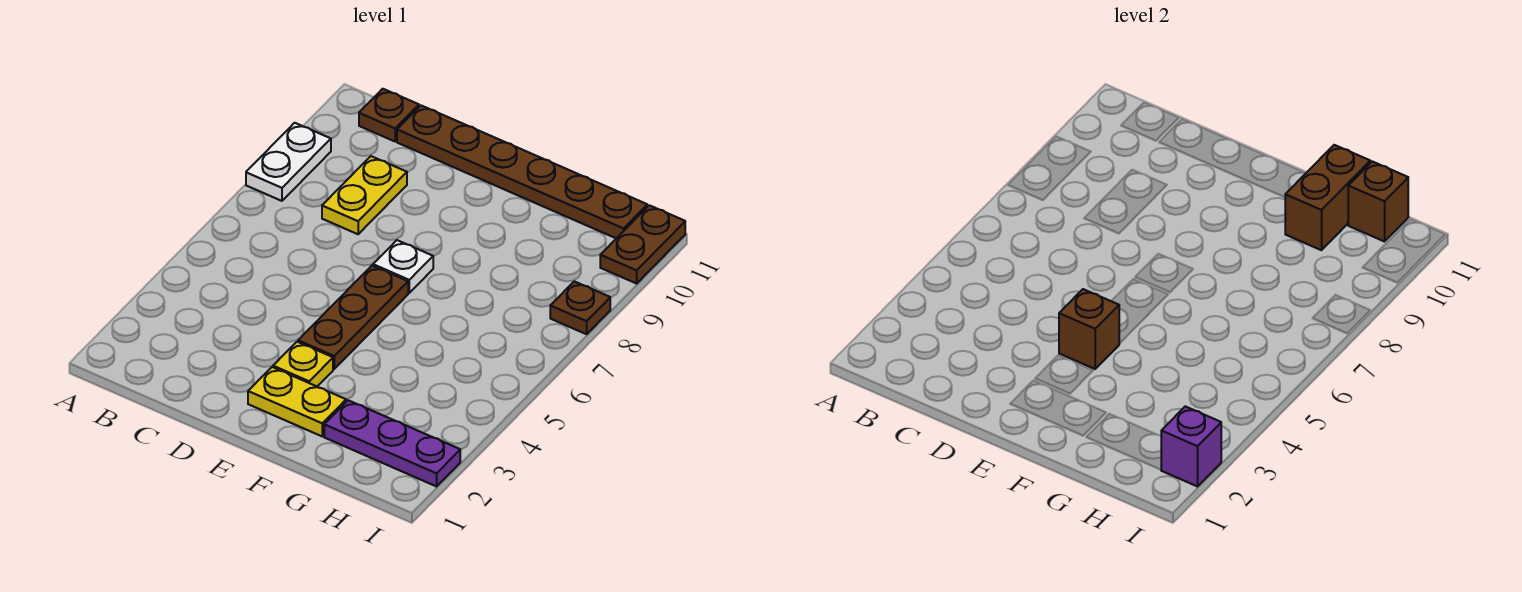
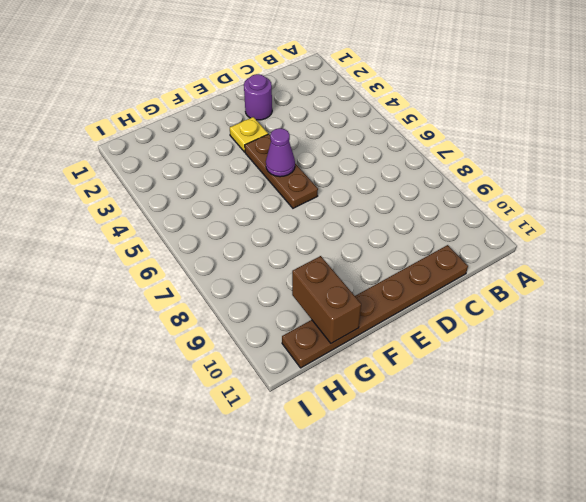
purple round brick D2 level 1 -> none
purple cone E5 level 2 -> none
none -> white plate A8:A9 level 1
none -> brown plate B11 level 1
none -> yellow plate C8:C9 level 1

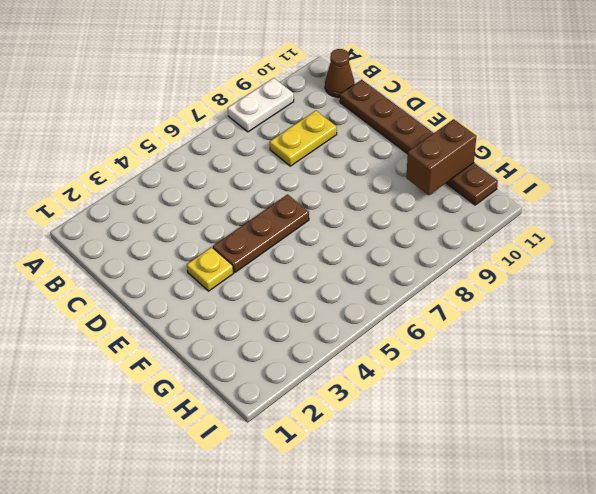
brown cone B11 level 1 -> brown plate B11 level 1
none -> yellow plate E2:F2 level 1
none -> white plate E7 level 1
none -> purple plate G2:I2 level 1

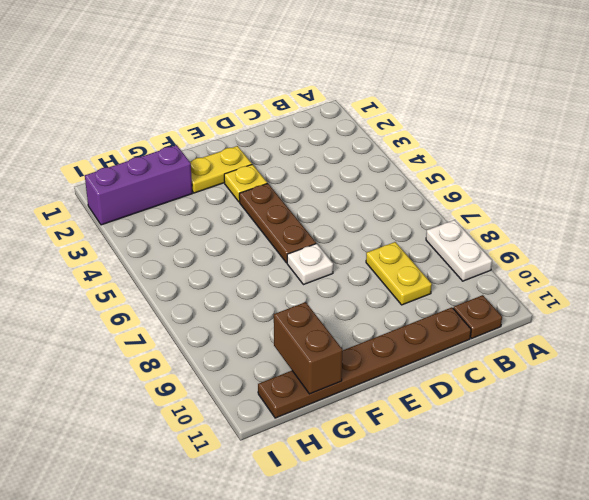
purple brick G2:I2 level 1 -> purple plate G2:I2 level 1
none -> brown plate I8 level 1
none -> brown plate I10:I11 level 1
none -> brown brick E4 level 2

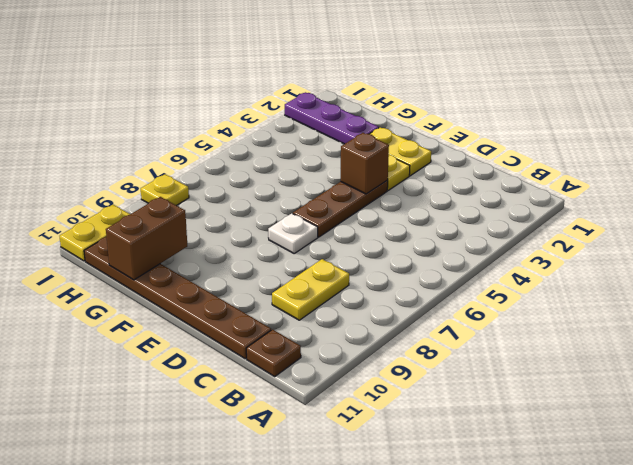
yellow plate I8 level 1 -> brown plate I8 level 1
yellow plate I10:I11 level 1 -> brown plate I10:I11 level 1
none -> white plate A8:A9 level 1
none -> brown brick H11 level 2
none -> purple brick I2 level 2

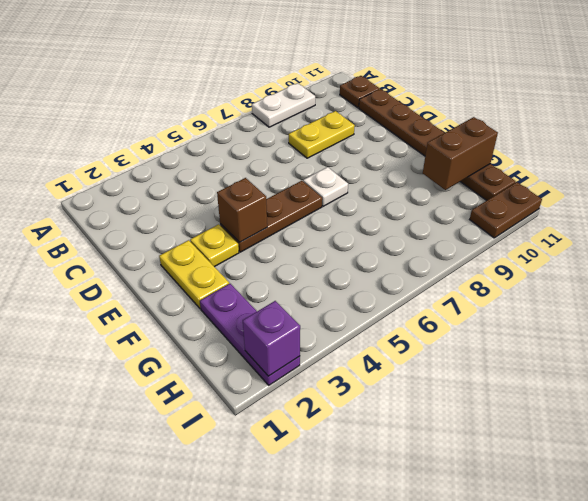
none -> brown plate I8 level 1
none -> brown brick H11 level 2

